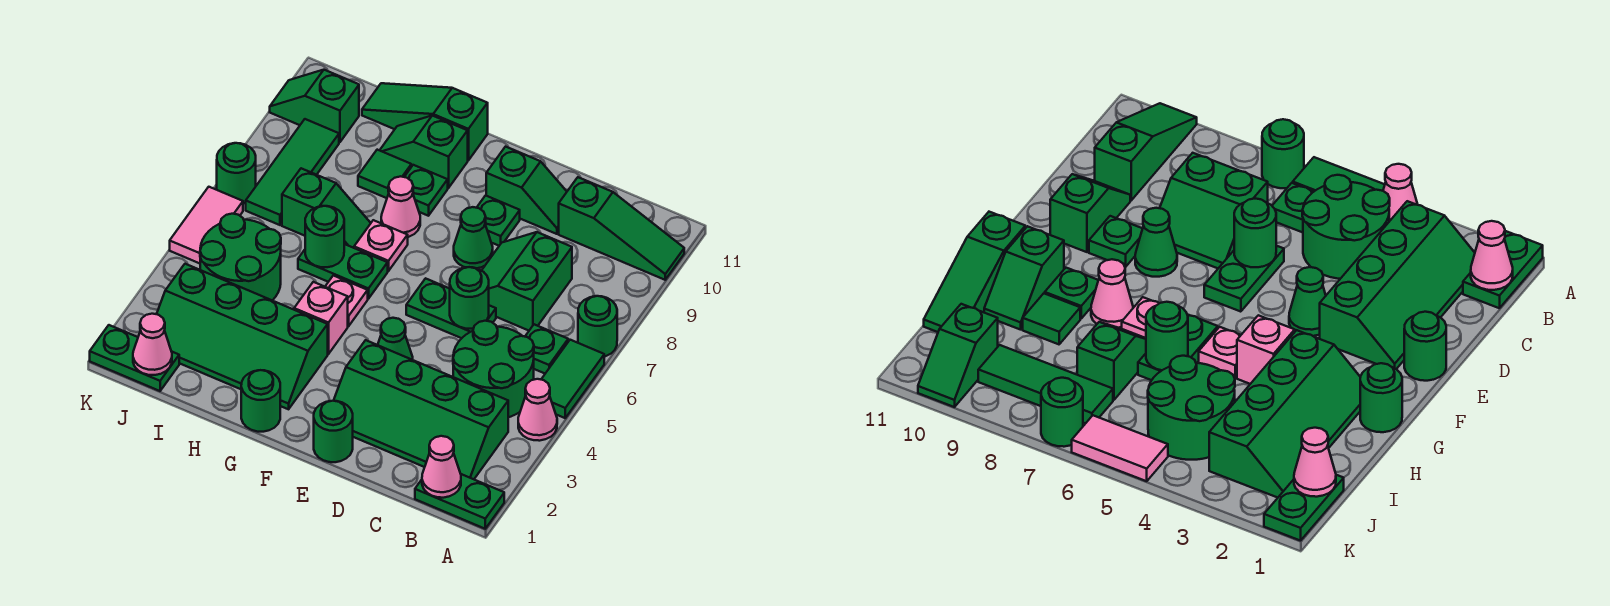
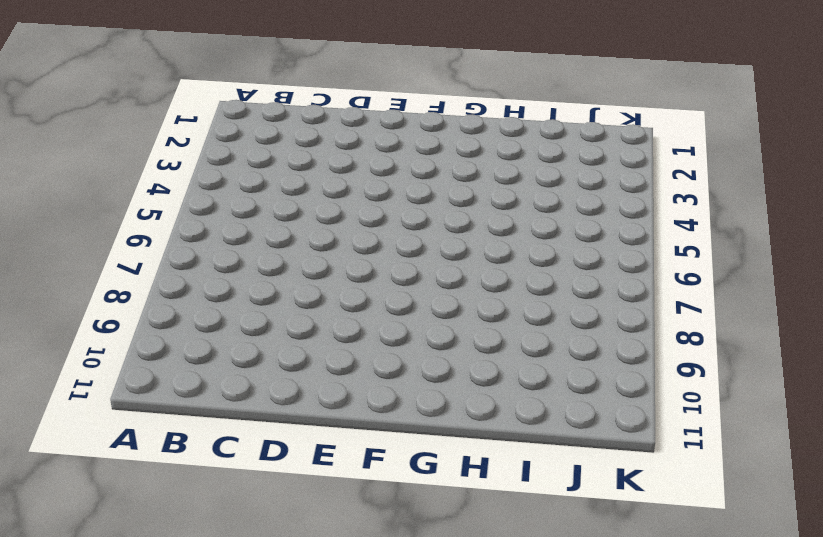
none -> green plate A1:B1 level 1
none -> pink cone A4 level 1
none -> green tile A5:A6 level 1
none -> green round brick A7 level 1

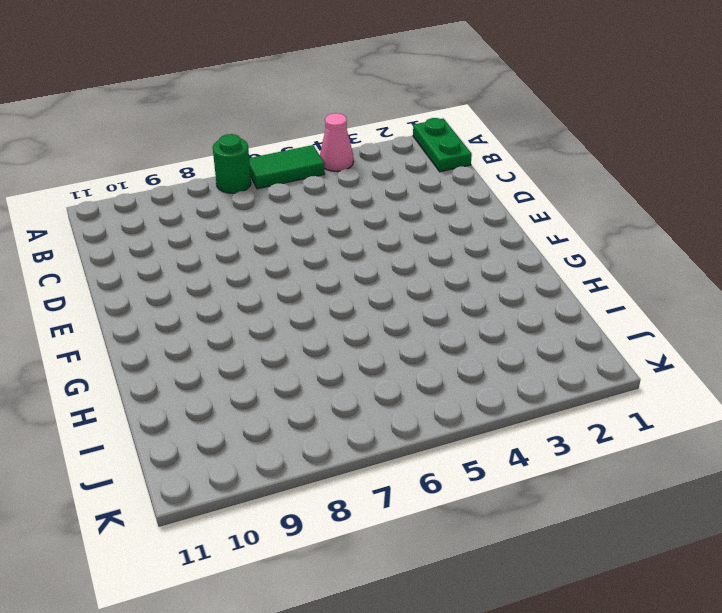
none -> green slope A10:C10 level 1 top C
none -> green slope B2:E3 level 1 top 3
none -> green round brick B4:C5 level 1
none -> green plate B6 level 1

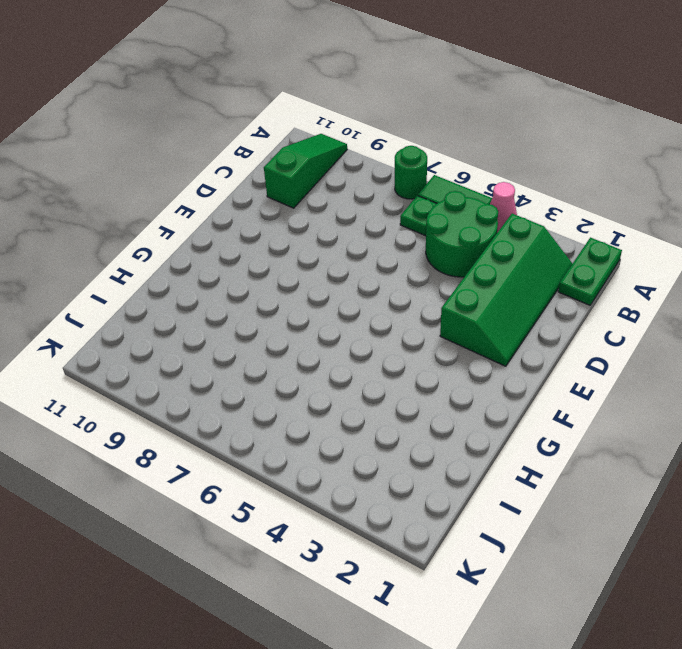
none -> green slope C7:D8 level 1 top C
none -> green plate D6:E6 level 1
none -> green slope D10:E10 level 1 top E
none -> green round brick E1 level 1

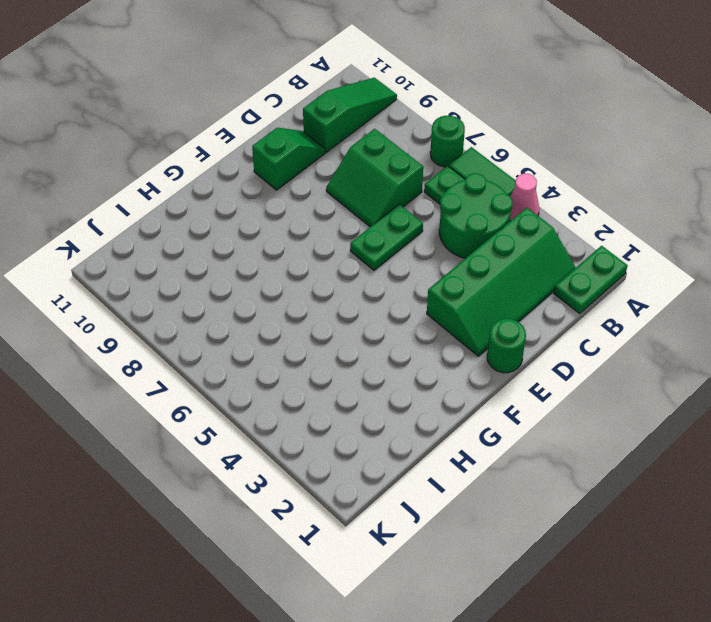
none -> green cone E4 level 1
none -> green cone E8 level 1
none -> green plate E9 level 1
none -> green round brick G1 level 1

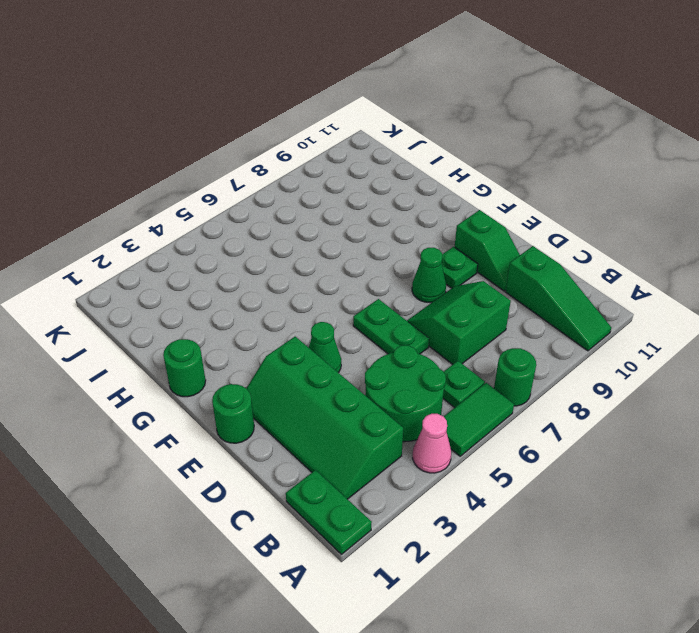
none -> green slope G2:J3 level 1 top 3
none -> pink brick G4 level 1
none -> pink plate G5 level 1
none -> green plate G6:H6 level 1

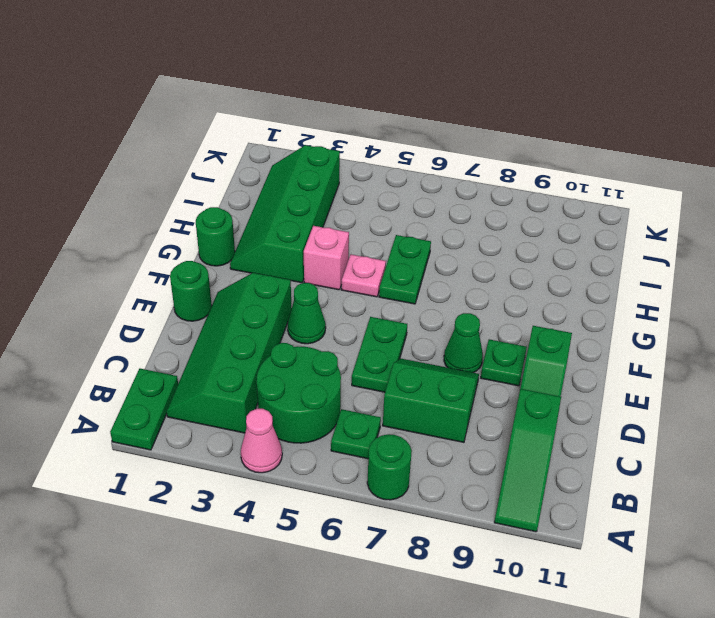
none -> green tile A5:A6 level 1
none -> pink plate G7 level 1
none -> pink cone G8 level 1
none -> green plate G9 level 1

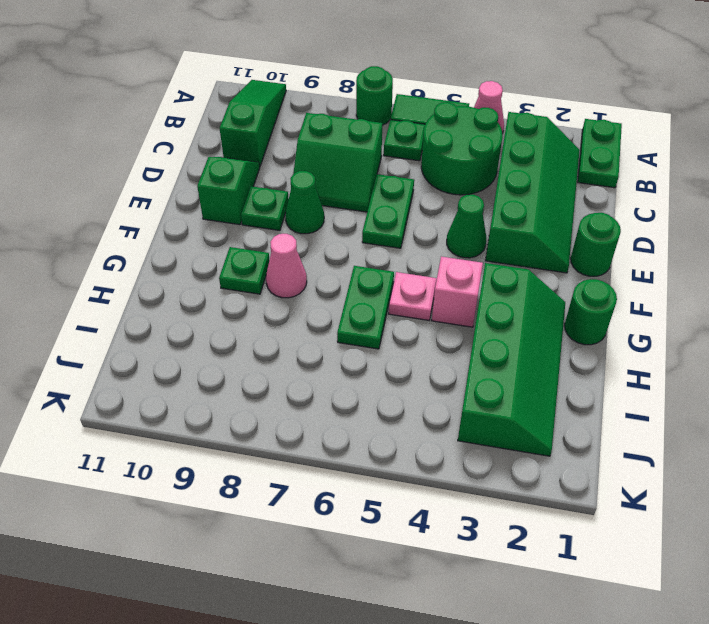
none -> pink plate G7 level 1
none -> green slope G10:H10 level 1 top G
none -> green slope G11:I11 level 1 top G
none -> green slope H7:I7 level 1 top I

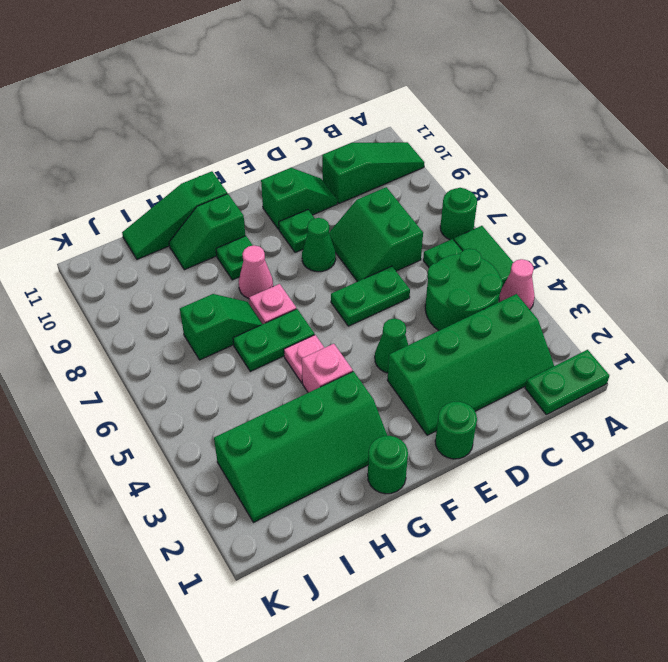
none -> green tile H9 level 1
none -> green round brick I4:J5 level 1
none -> green plate J1:K1 level 1
none -> green tile J7:J9 level 1

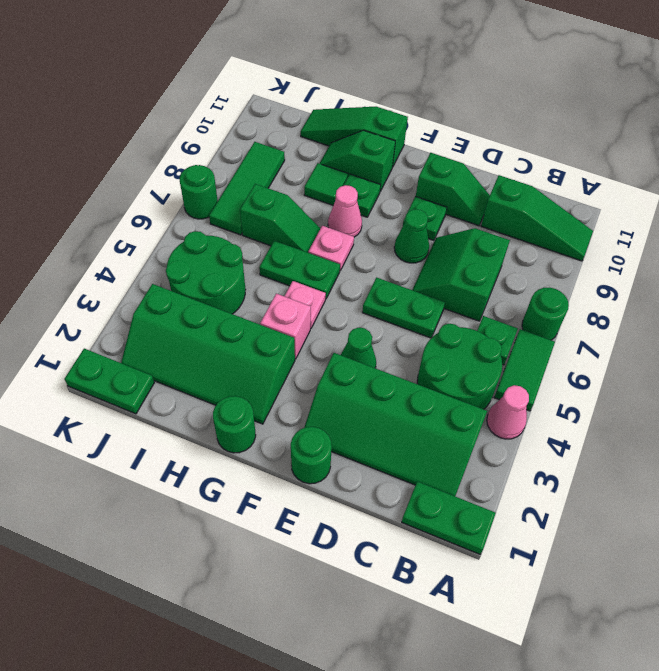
none -> green slope J10:K10 level 1 top J
none -> pink tile K5:K6 level 1
none -> pink cone B1 level 2
none -> green round brick D6 level 2

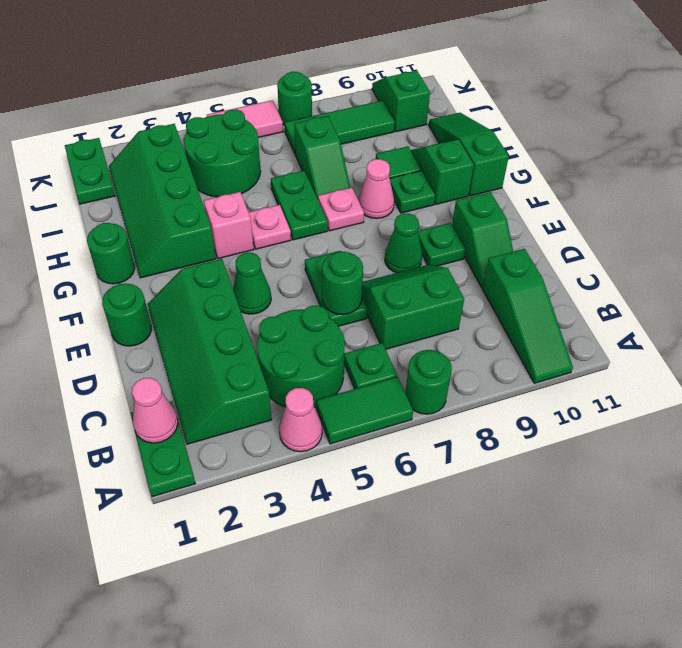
none -> green round brick H6 level 2
none -> pink cone J1 level 2

